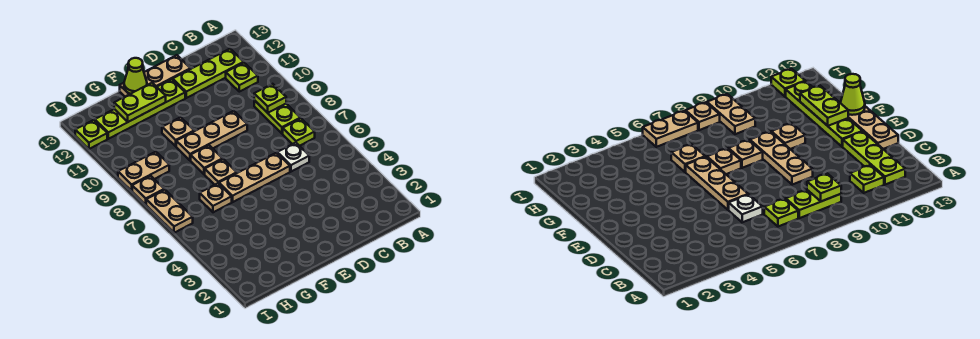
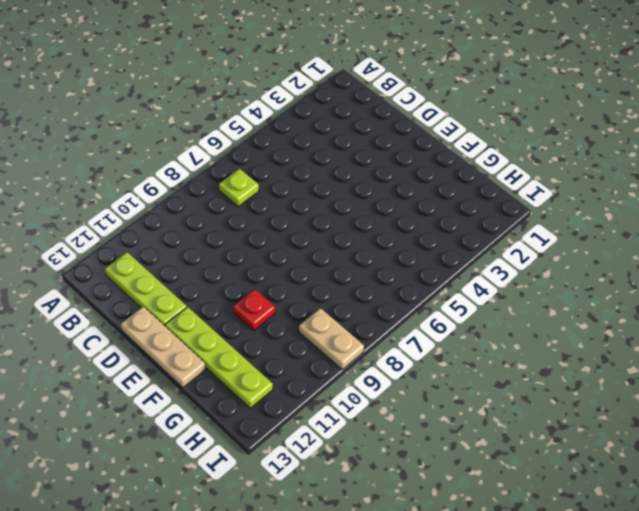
red plate F10 level 1 -> tan plate F10 level 1
none -> lime plate B8:B9 level 1
none -> lime plate B11 level 1
none -> white plate C6 level 1

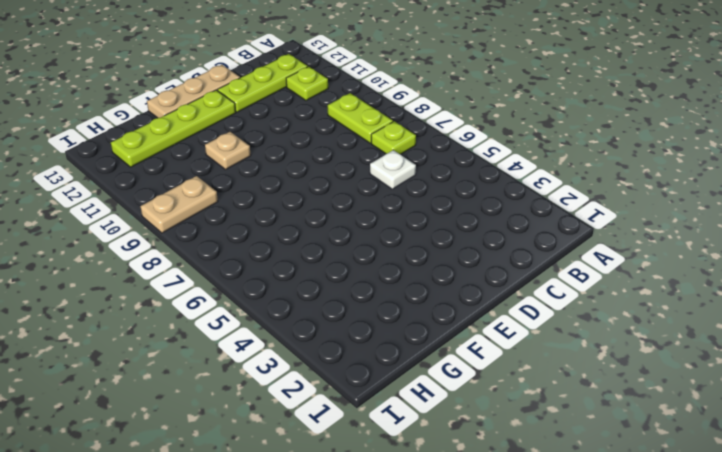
none -> tan plate D6:F6 level 1
none -> tan plate D9:F9 level 1
none -> tan plate F7 level 1

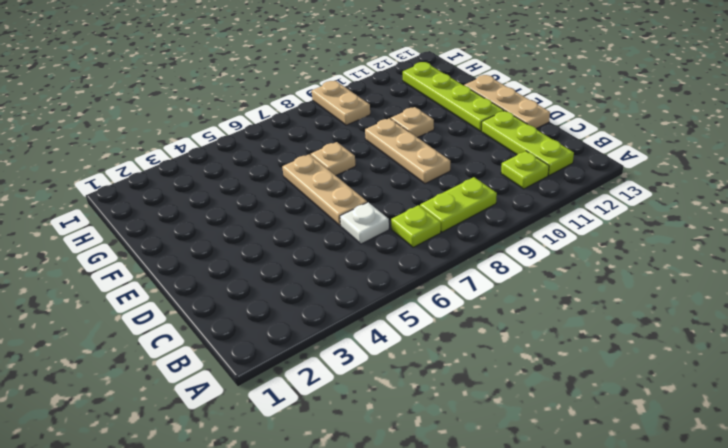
none -> tan plate F8 level 1
none -> tan plate G6 level 1
none -> tan plate I6:I7 level 1

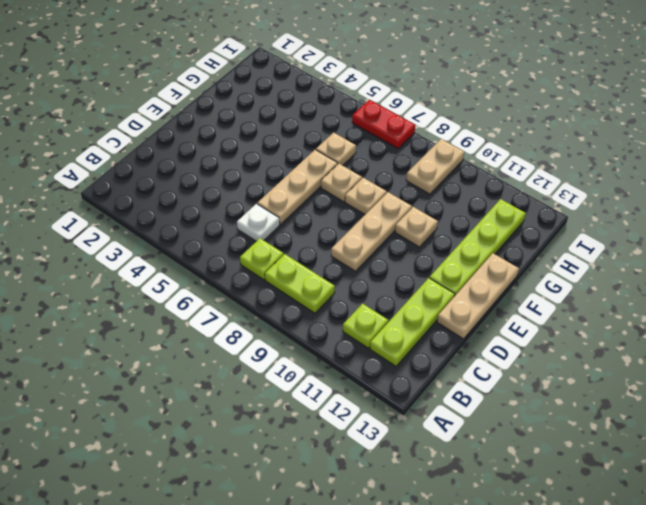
red plate I6:I7 level 1 -> tan plate I6:I7 level 1
none -> tan plate I8 level 1
none -> lime plate I12 level 1
none -> lime plate B9 level 2

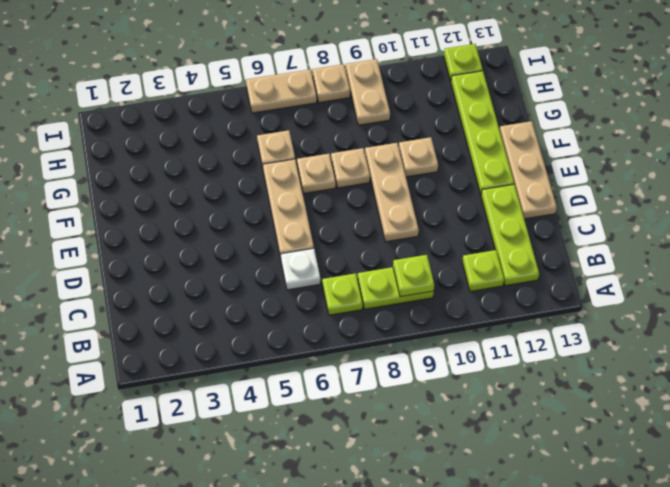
none -> lime plate F12:G12 level 2
none -> lime cone F13 level 2

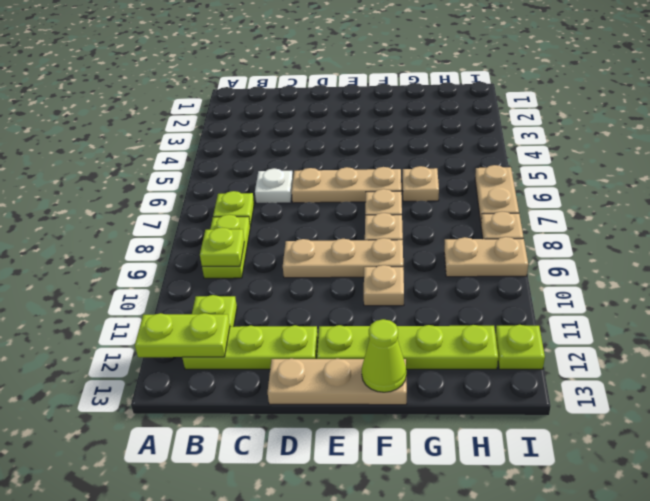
lime plate A12:B12 level 2 -> lime plate F12:G12 level 2

